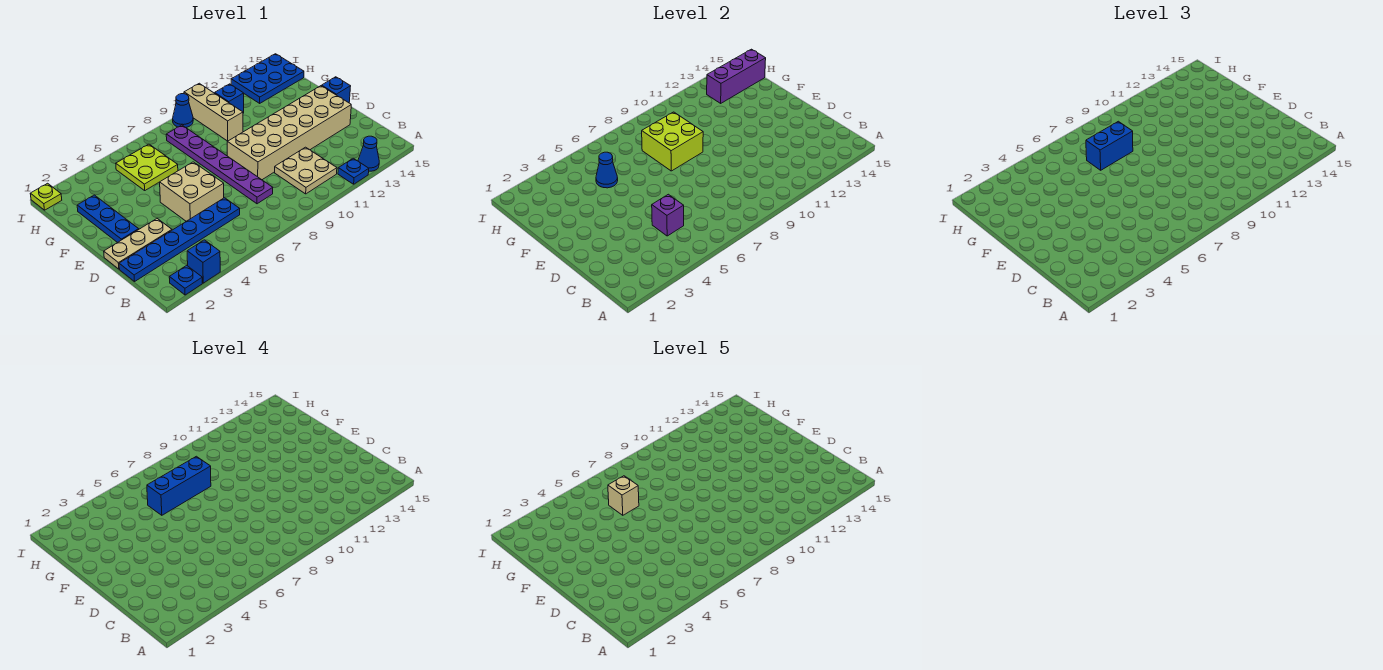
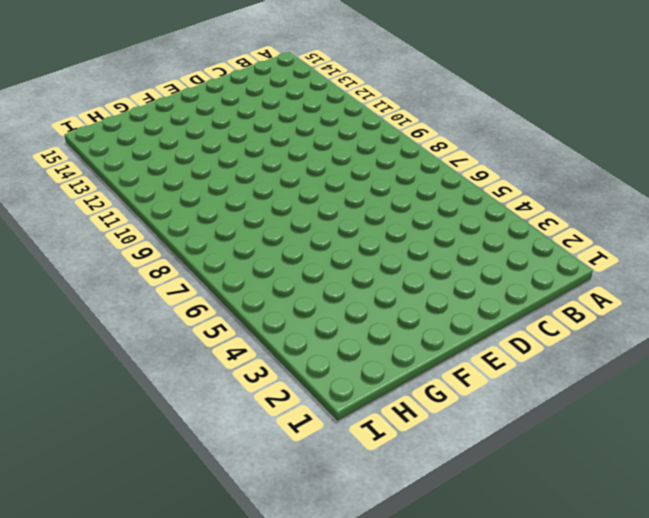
none -> blue plate A2 level 1
none -> blue brick A3 level 1
none -> blue plate A12 level 1

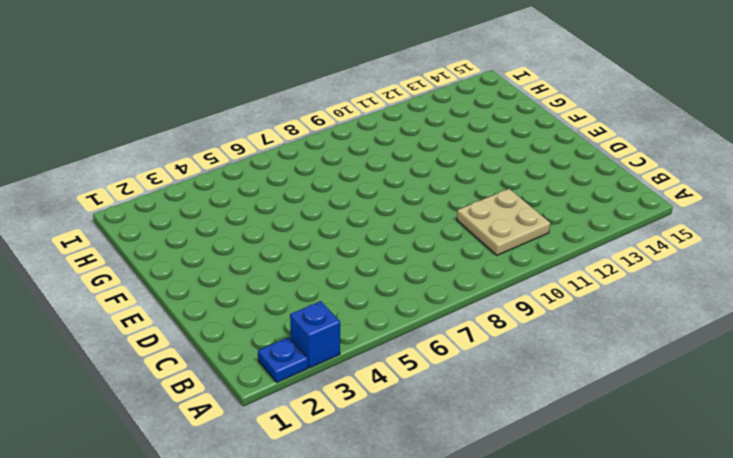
none -> blue plate A12 level 1
none -> blue cone A13 level 1
none -> blue plate C1:C6 level 1

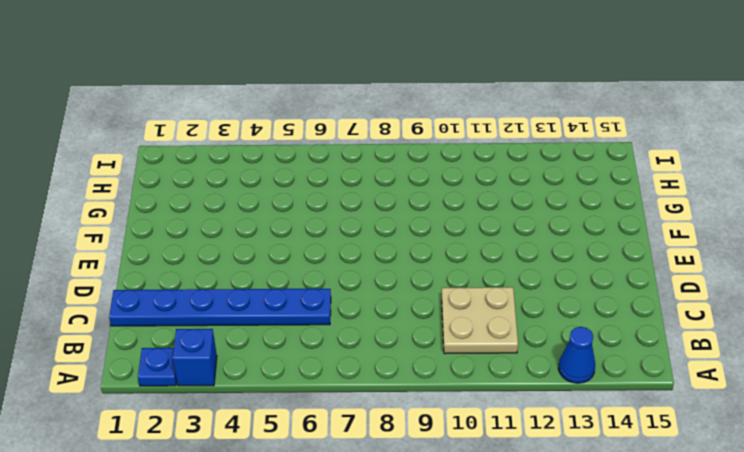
none -> blue plate A12 level 1
none -> purple plate C8:H8 level 1
none -> tan plate D1:D3 level 1

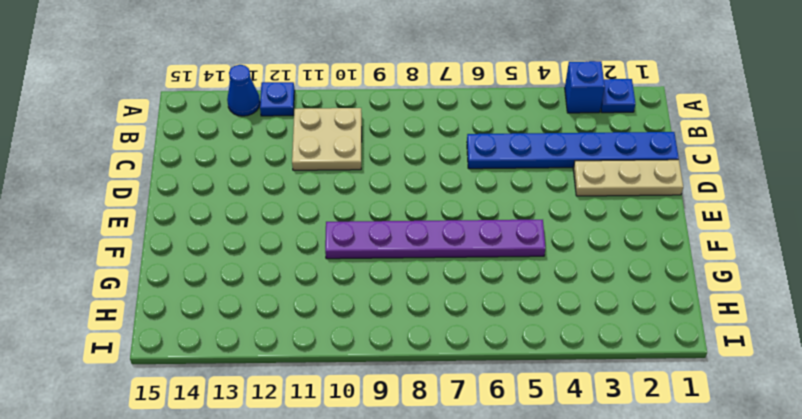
purple plate F5:F10 level 1 -> purple plate C8:H8 level 1
none -> tan brick D5:E6 level 1
none -> tan brick D9:E14 level 1
none -> blue plate E2:G2 level 1

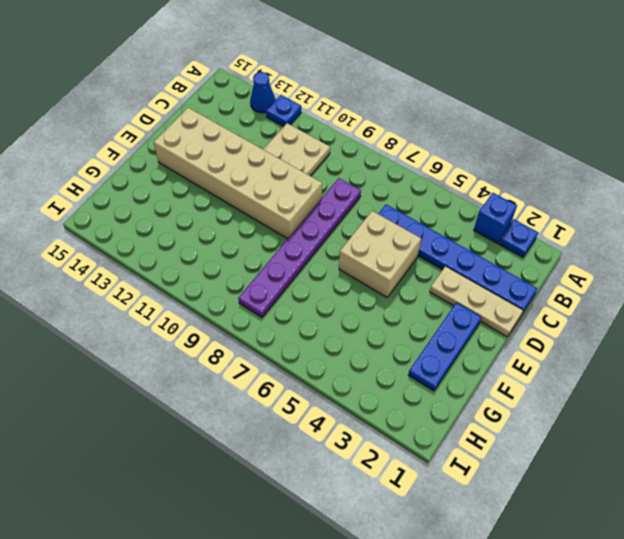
none -> blue brick E15 level 1
none -> lime plate G5:H6 level 1
none -> tan brick G10:I10 level 1

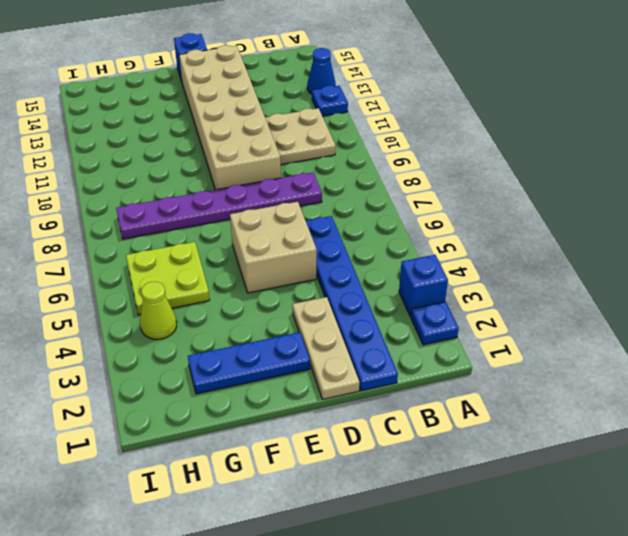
lime cone H4 level 1 -> none
none -> tan brick G10:I10 level 1
none -> blue brick H11 level 1
none -> blue plate H13:I15 level 1

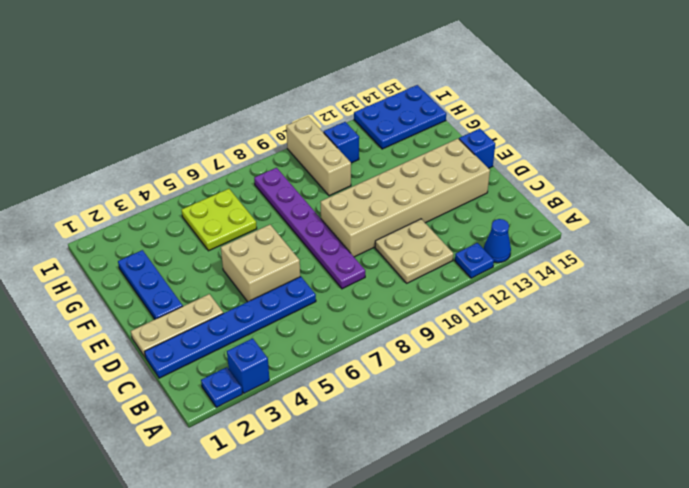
none -> lime plate I1 level 1
none -> blue cone I9 level 1
none -> purple brick C5 level 2

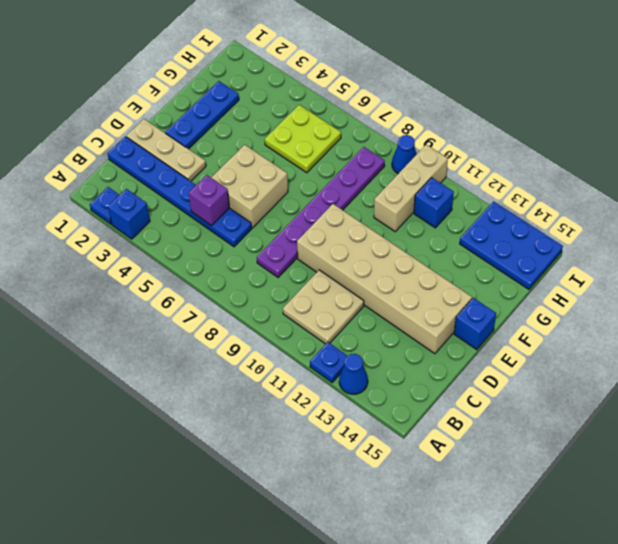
none -> lime plate I1 level 1
none -> lime brick F8:G9 level 2
none -> blue cone G5 level 2

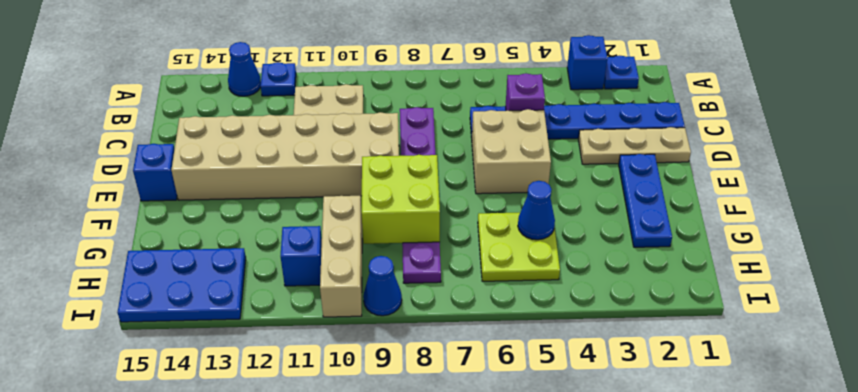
none -> lime plate I1 level 1
none -> purple brick H13:H15 level 2
none -> blue brick G7:G8 level 3

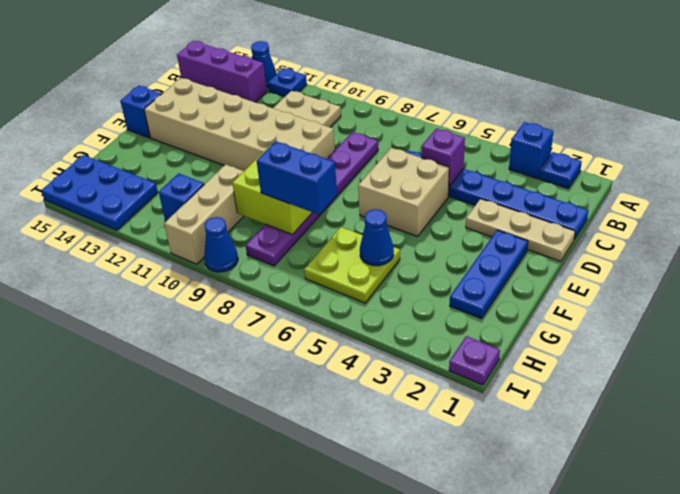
purple brick B13:B15 level 1 -> purple brick H13:H15 level 2
purple plate I1 level 1 -> lime plate I1 level 1
none -> blue brick G6:G8 level 4
none -> tan brick G6 level 5

